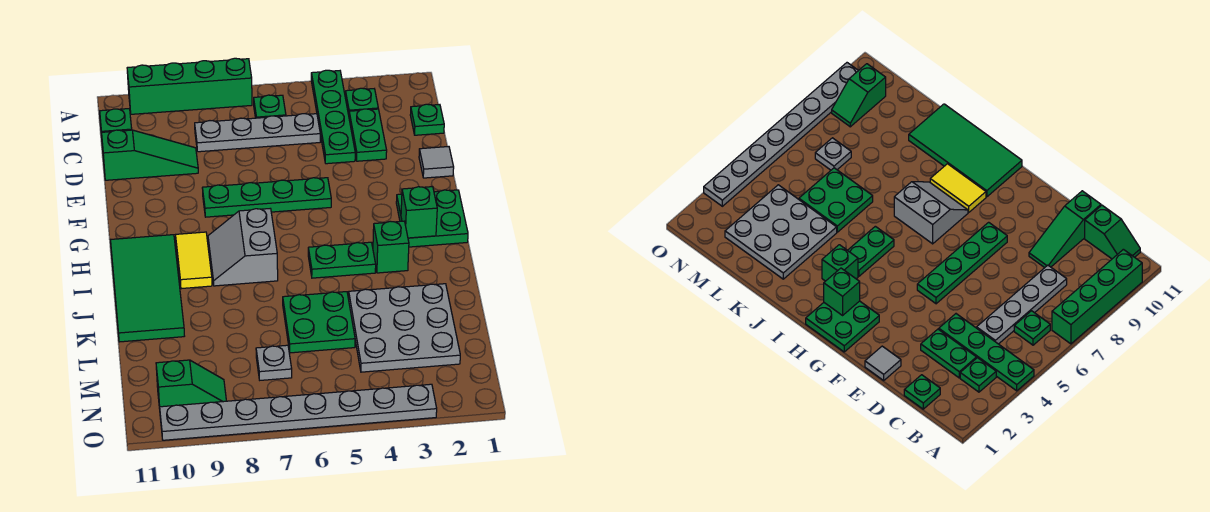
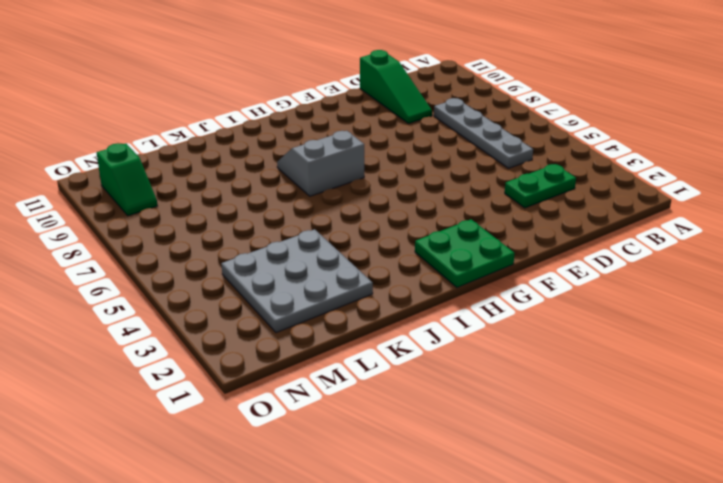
none -> green plate A4:D4 level 1
none -> green brick A7:A10 level 1
none -> green plate B3 level 1

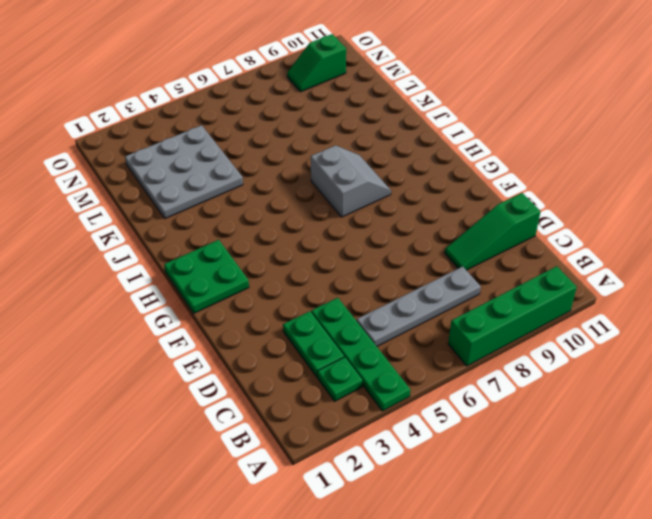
none -> green plate B6 level 1
none -> green slope B11:C11 level 1 top C
none -> green plate C1 level 1

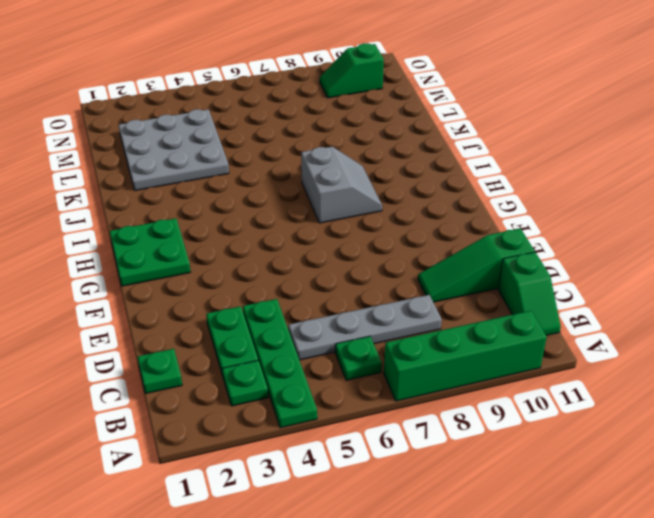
none -> grey tile E1 level 1
none -> green plate F5:F8 level 1
none -> yellow tile H9:I9 level 1

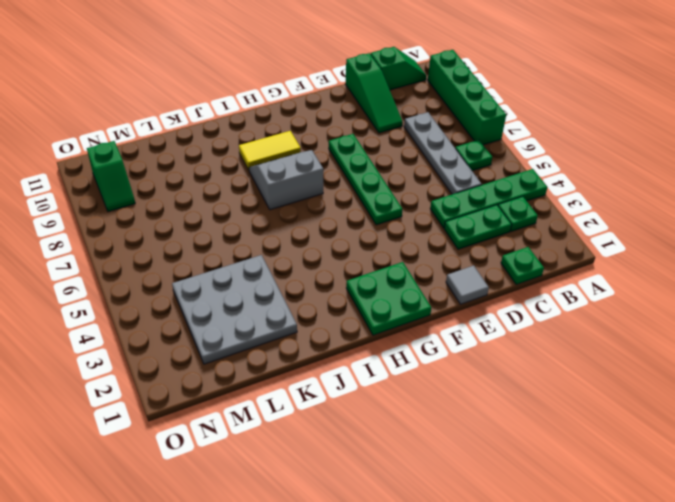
none -> green tile H10:K11 level 1
none -> green brick I3 level 1
none -> green plate I4:I5 level 1

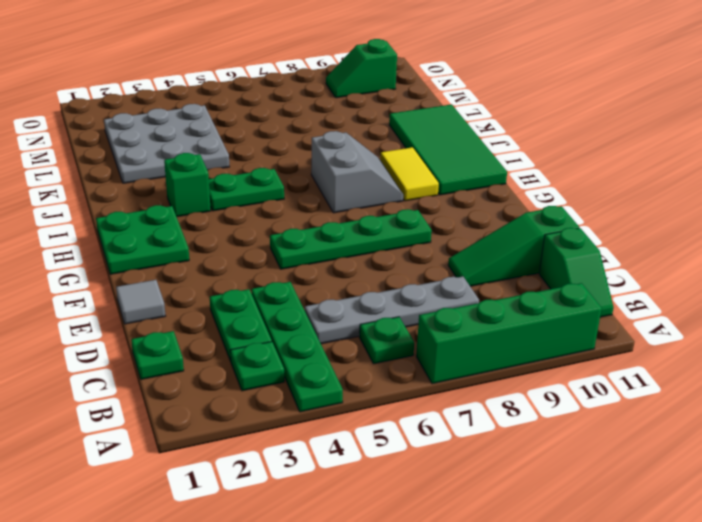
none -> green plate K5:L6 level 1
none -> grey plate M7 level 1
none -> grey plate O3:O10 level 1

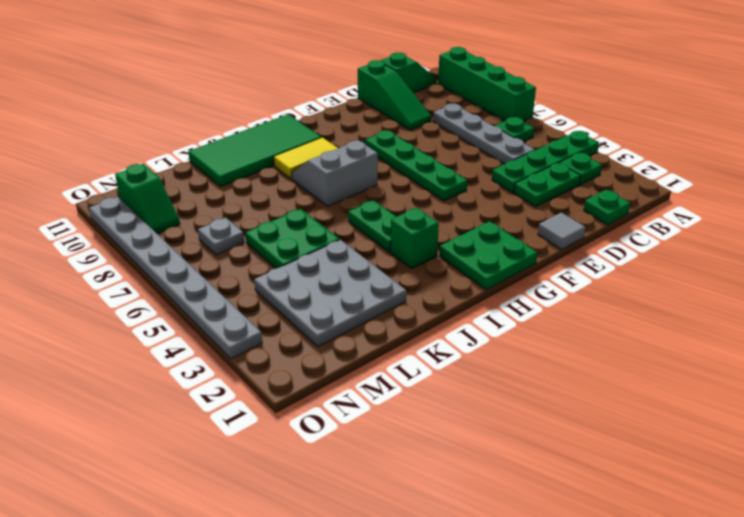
none -> green brick H2 level 2

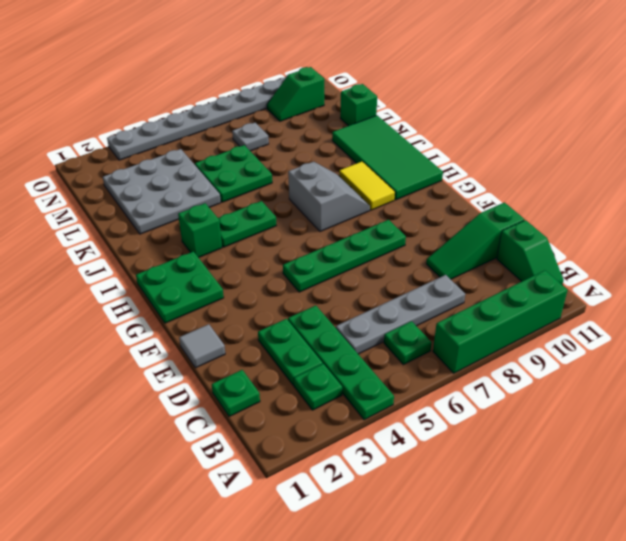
green brick L11 level 1 -> green brick H2 level 2

